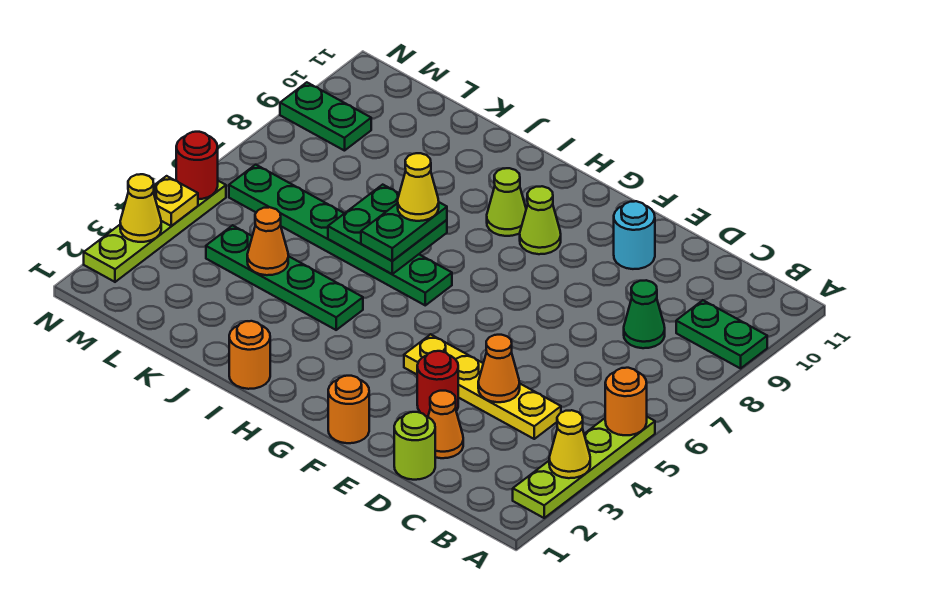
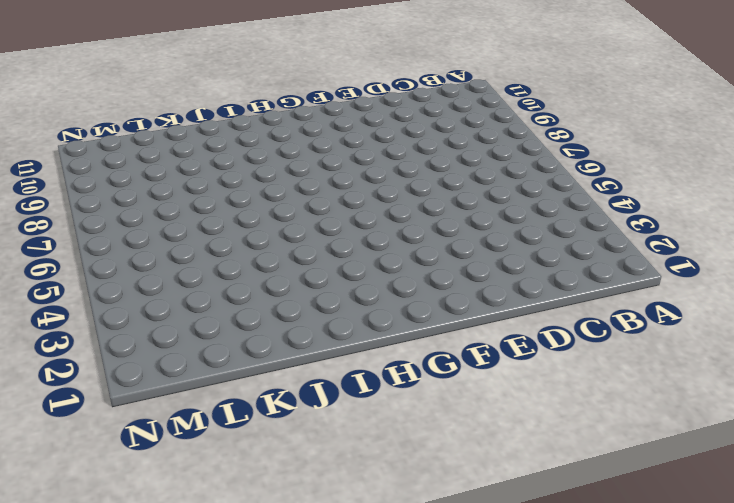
none -> lime plate A2:A5 level 1
none -> green plate A9:B9 level 1
none -> yellow plate C4:F4 level 1

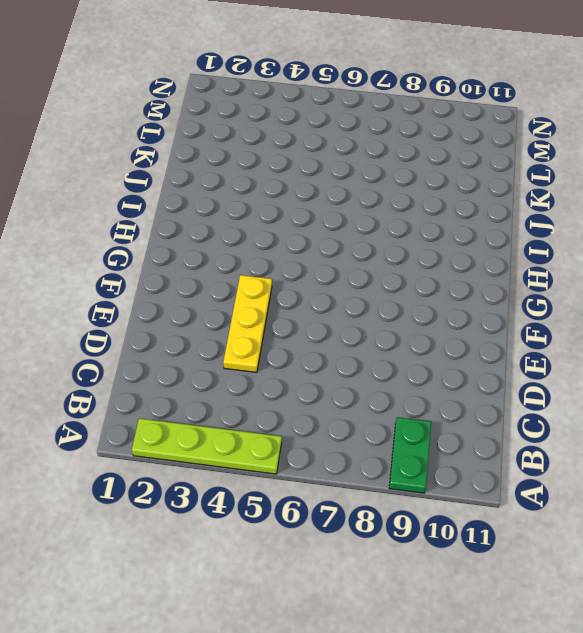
yellow plate D4:F4 level 1 -> yellow plate C4:F4 level 1
none -> green cone C8 level 1
none -> lime round brick D1 level 1
none -> orange cone D2 level 1

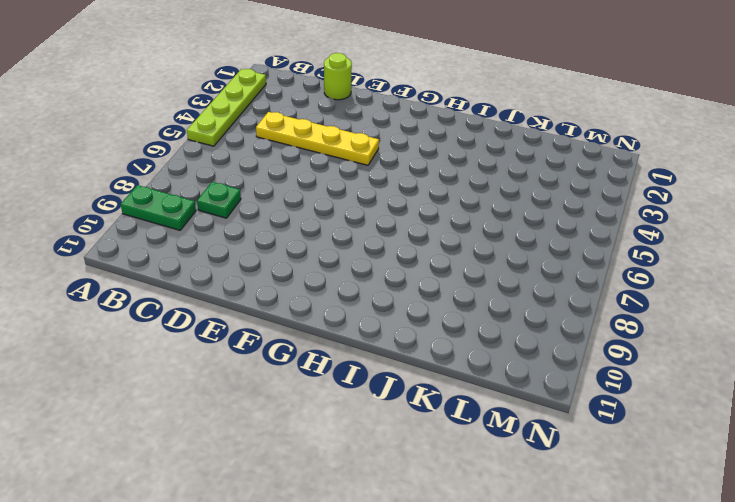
green plate C8 level 1 -> green cone C8 level 1
none -> orange cone D2 level 1
none -> red round brick E3 level 1
none -> cyan round brick E10 level 1

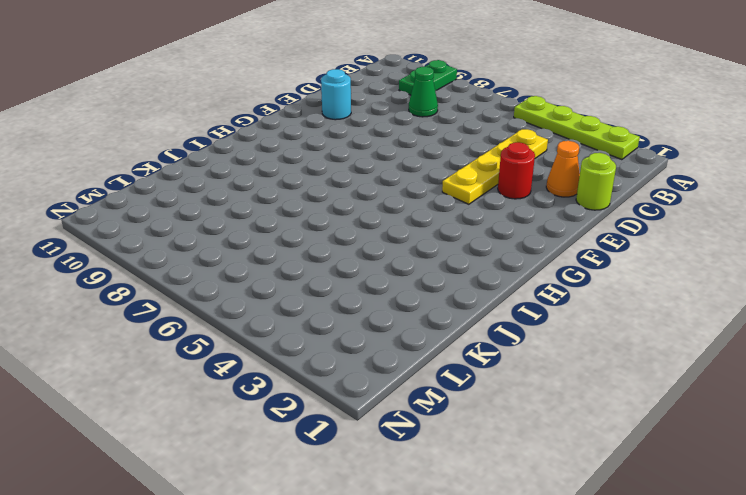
none -> orange round brick F1 level 1
none -> lime cone G9 level 1
none -> green plate H6:M6 level 1

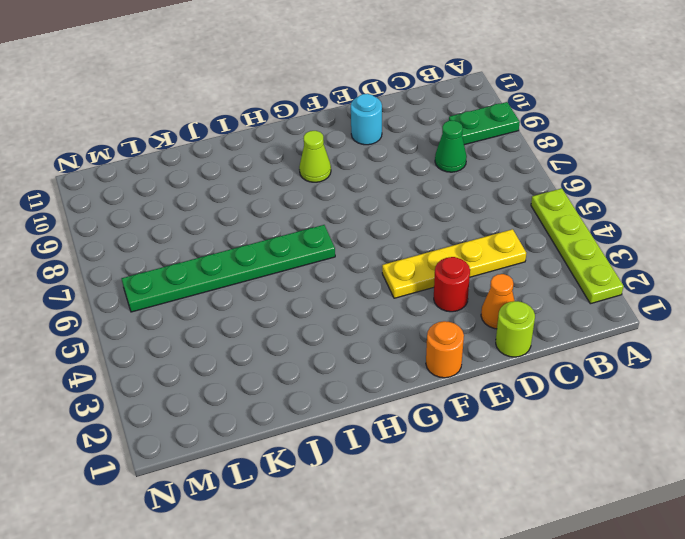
none -> lime cone H9 level 1
none -> orange round brick I1 level 1
none -> green plate I4:L4 level 1

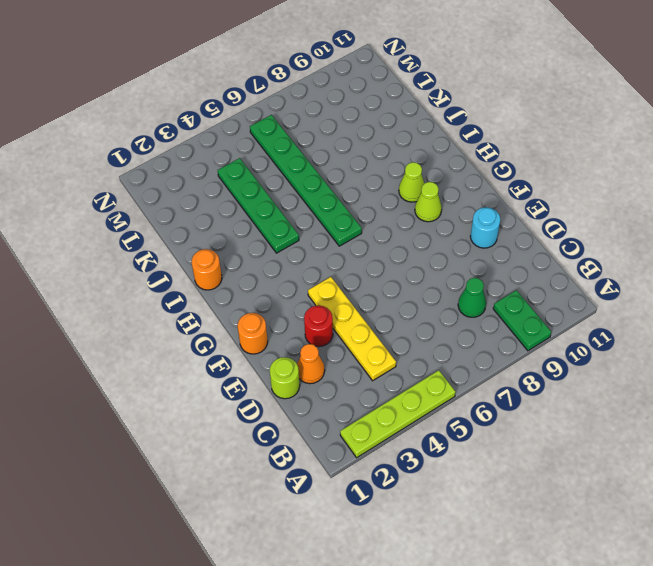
none -> green plate M9:N9 level 1
none -> lime plate N2:N5 level 1
none -> yellow cone A3 level 2

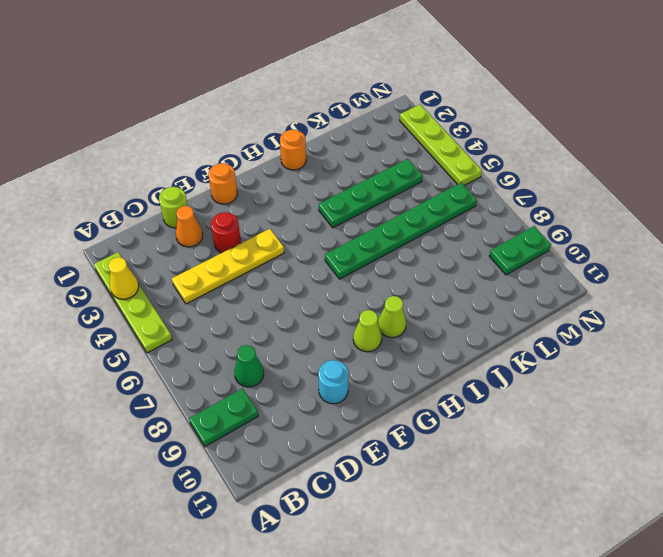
none -> orange round brick A5 level 2
none -> orange cone D4 level 2
none -> green plate I6:J7 level 2

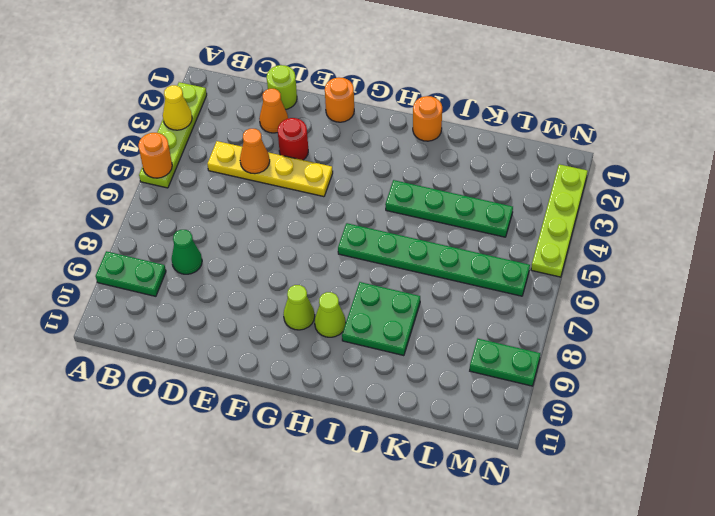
green plate I8:J9 level 1 -> green plate I6:J7 level 2
none -> cyan round brick E10 level 1
none -> orange cone K4 level 2
none -> yellow cone N3 level 2

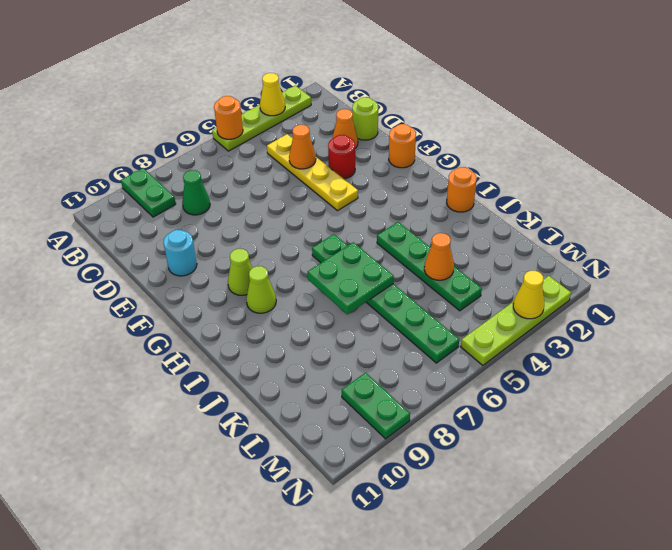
none -> yellow plate N4 level 2
none -> red round brick N5 level 2
none -> green plate I6:I7 level 3

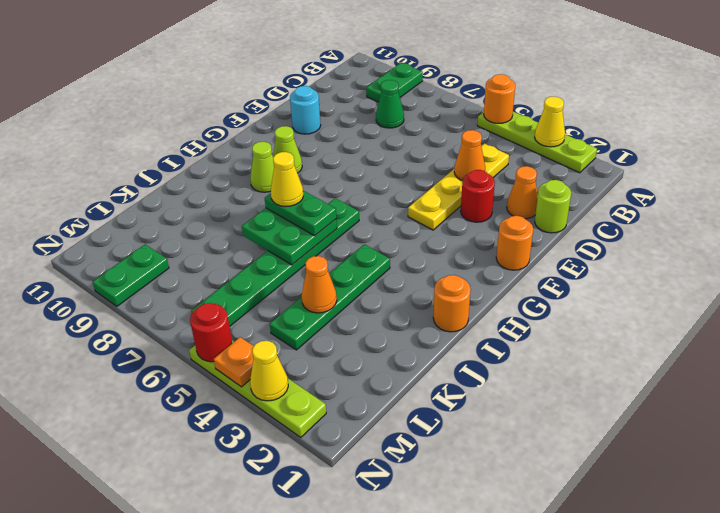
orange plate N4 level 2 -> yellow plate N4 level 2

